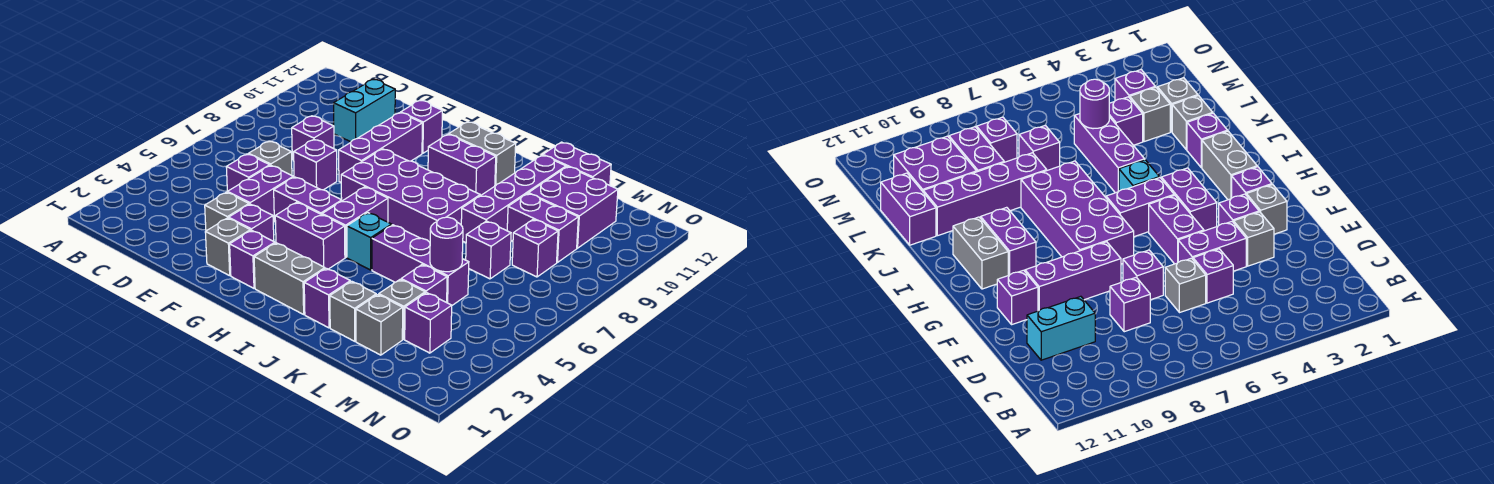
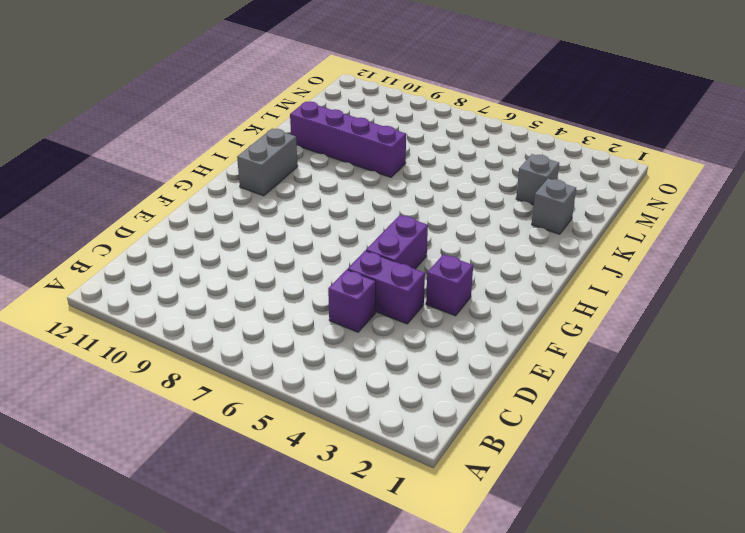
none -> grey brick D6 level 1
none -> purple brick D8 level 1
none -> cyan brick D10:D11 level 1
none -> grey brick E3 level 1

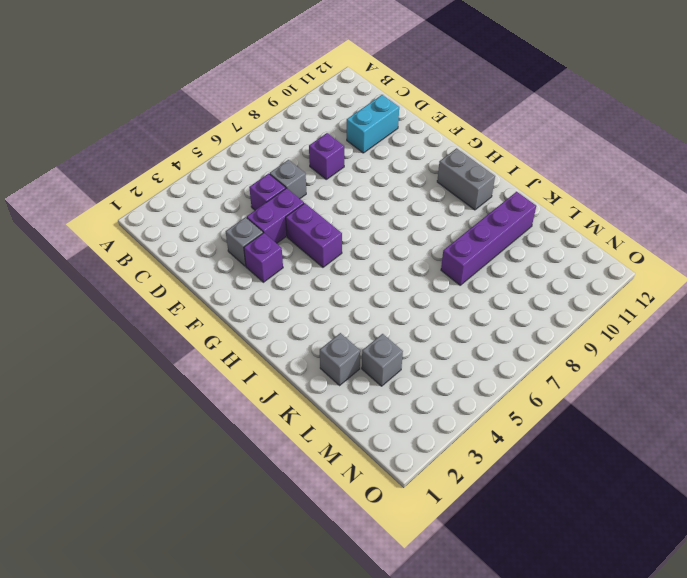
none -> purple brick E7 level 1
none -> grey brick F2 level 1
none -> purple brick F8:F10 level 1
none -> purple brick F11 level 1

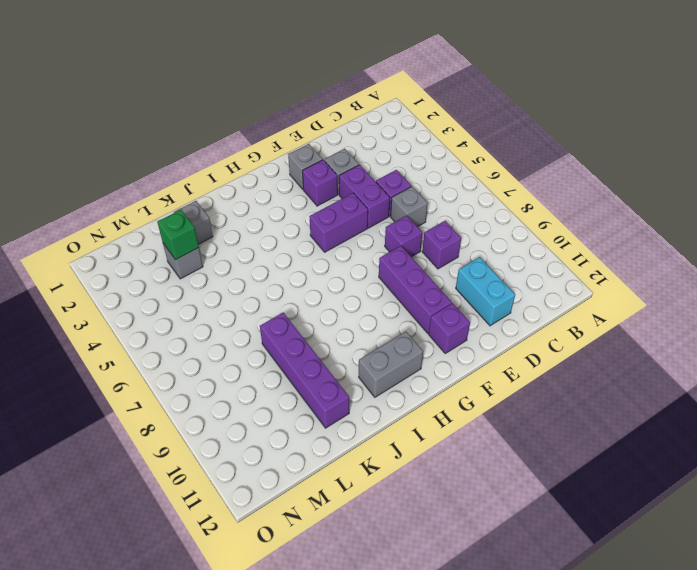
green brick L3 level 2 -> none
none -> purple brick G2 level 1
none -> purple brick G4:H4 level 1
none -> purple brick G7:J8 level 1
none -> grey brick H2:I2 level 1

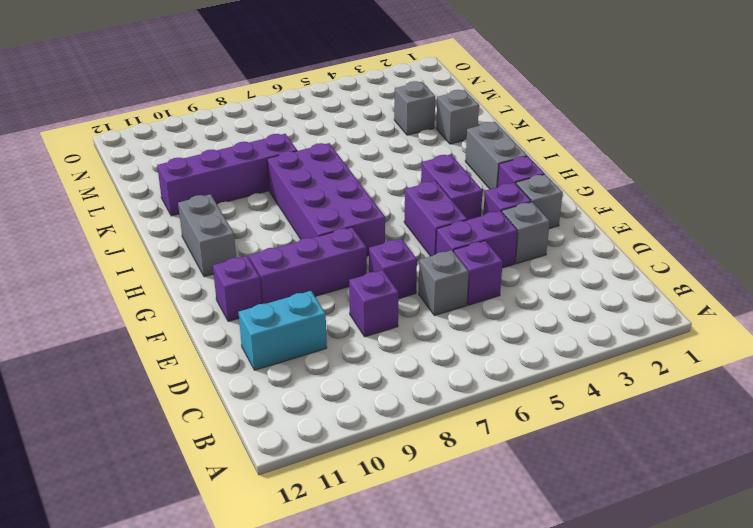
none -> purple brick H5:H6 level 1
none -> purple brick H10:I10 level 1
none -> cyan brick I5 level 1
none -> purple brick J2 level 1

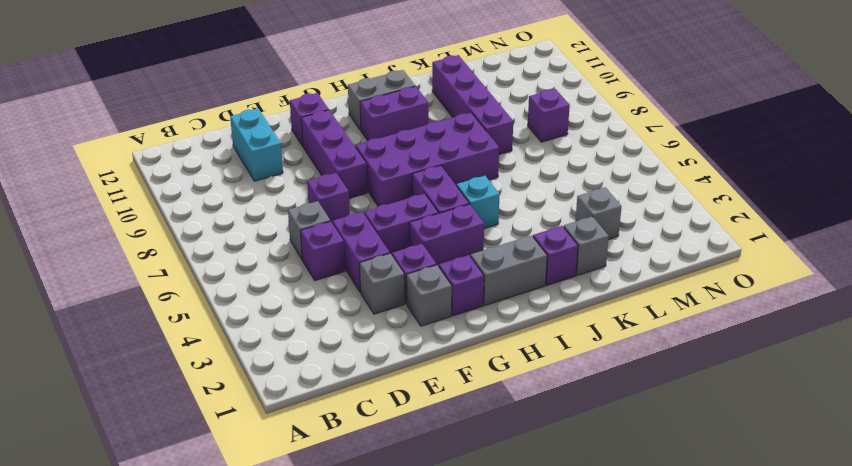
none -> purple brick D8 level 1
none -> purple brick J5:L5 level 1
none -> purple brick K12:L12 level 1
none -> grey brick L2 level 1

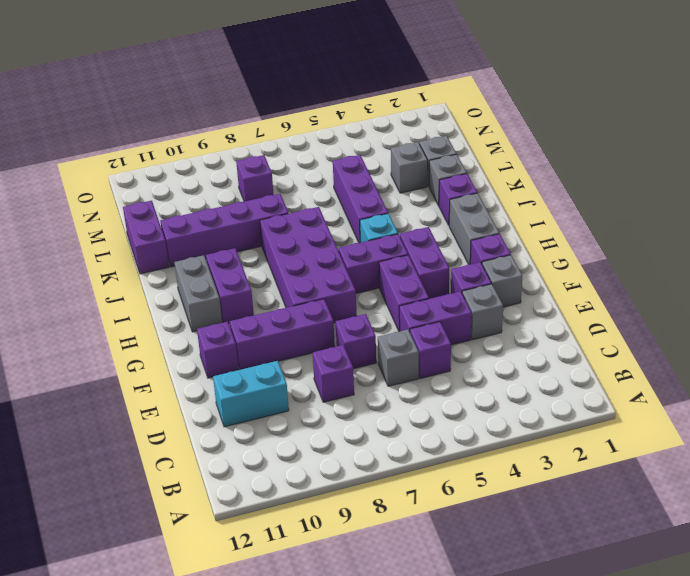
none -> purple brick L4 level 1
none -> purple brick L7 level 1
none -> purple brick L9:M9 level 1
none -> purple brick L10:M11 level 1

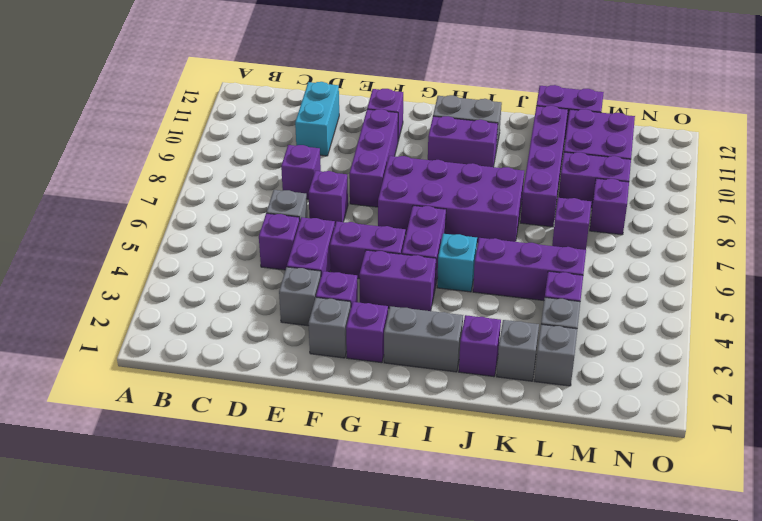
none -> purple brick M3 level 1
none -> purple round brick L5 level 2

